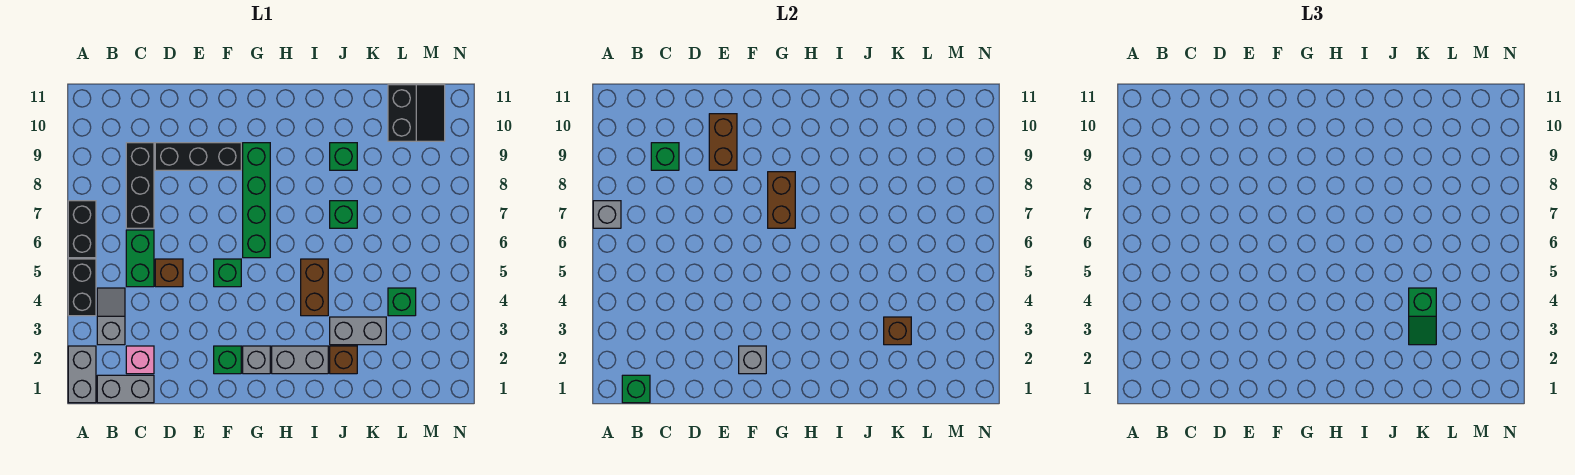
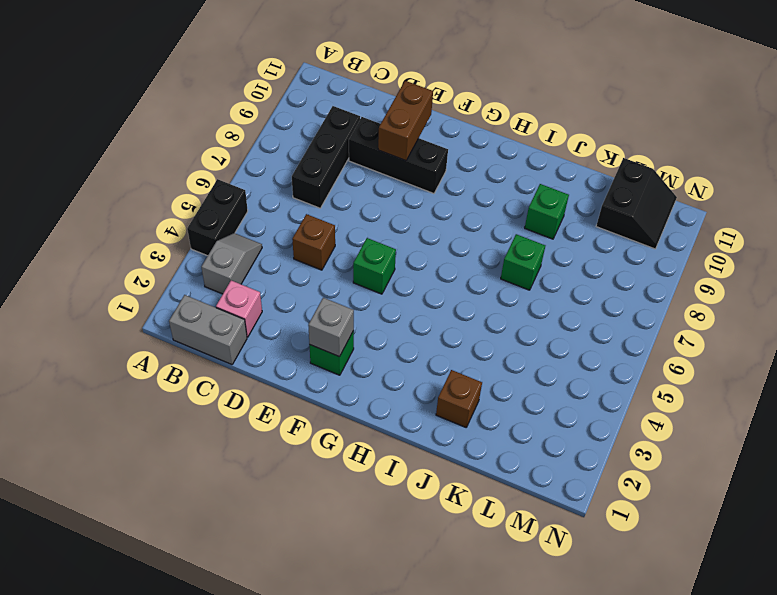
none -> grey brick A1:A2 level 1
none -> black brick A6:A7 level 1
none -> green brick C5:C6 level 1
none -> grey brick G2 level 1

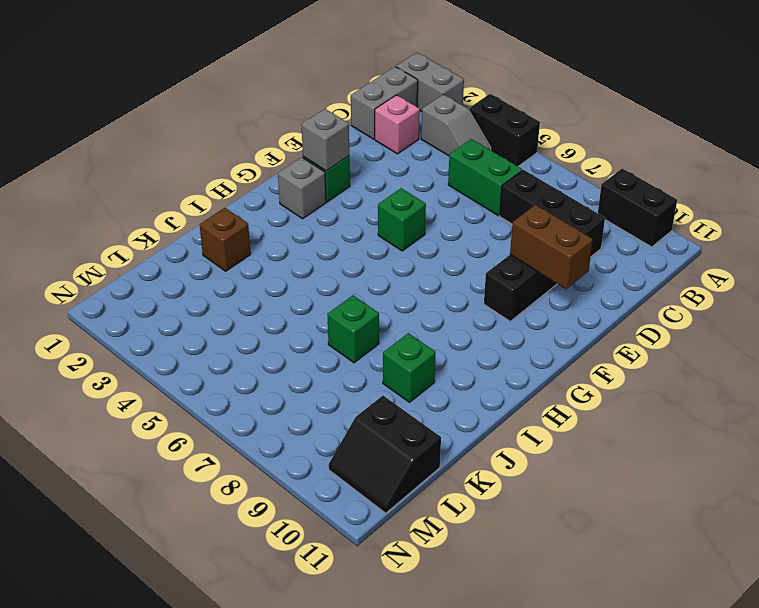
black brick A9:A10 level 1 -> black brick A6:A7 level 1
none -> brown brick D5 level 1
none -> green brick G6:G9 level 1
none -> grey brick H2:I2 level 1
none -> brown brick I4:I5 level 1

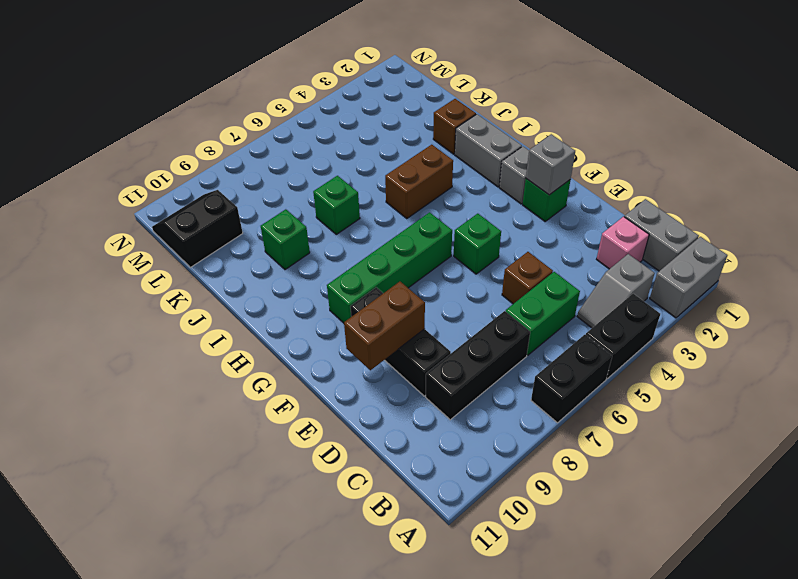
none -> grey brick J3:K3 level 1
none -> green brick L4 level 1
none -> grey brick A7 level 2
none -> green brick B1 level 2

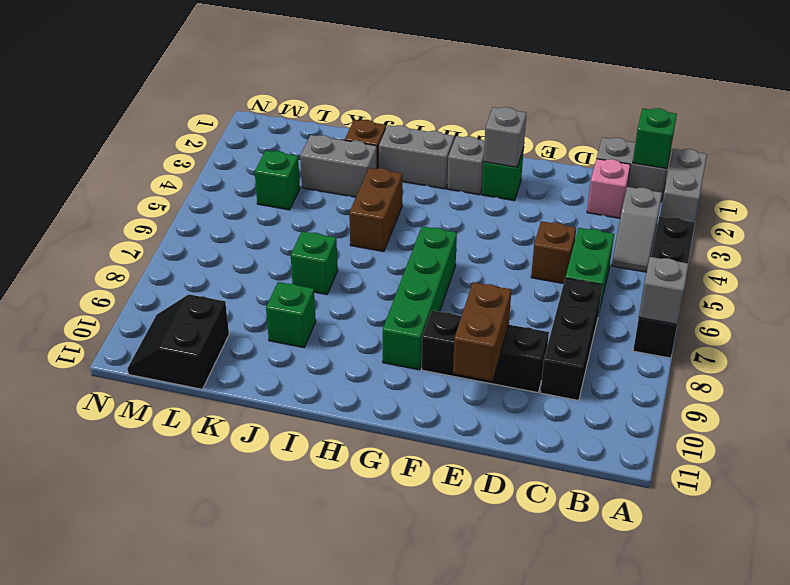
none -> green brick F5 level 1
none -> green brick C9 level 2
none -> brown brick G7:G8 level 2
none -> brown brick K3 level 2

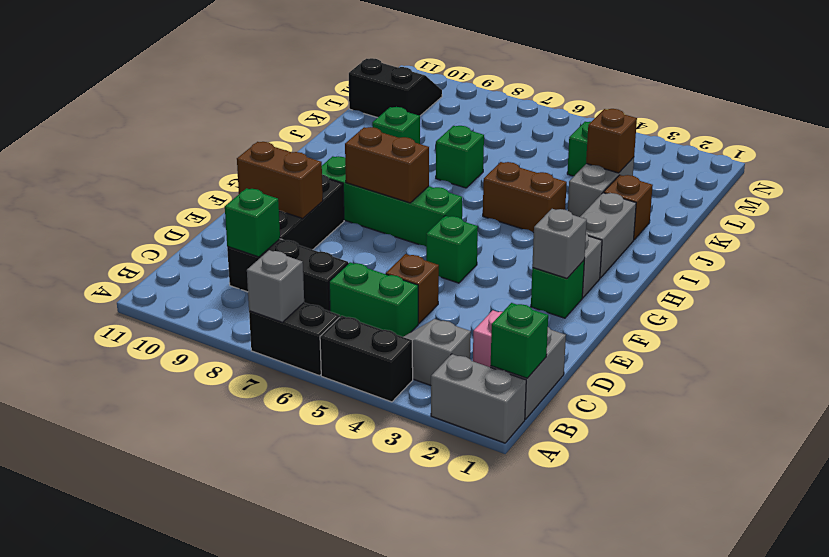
none -> green slope K3:K4 level 3 top 4

